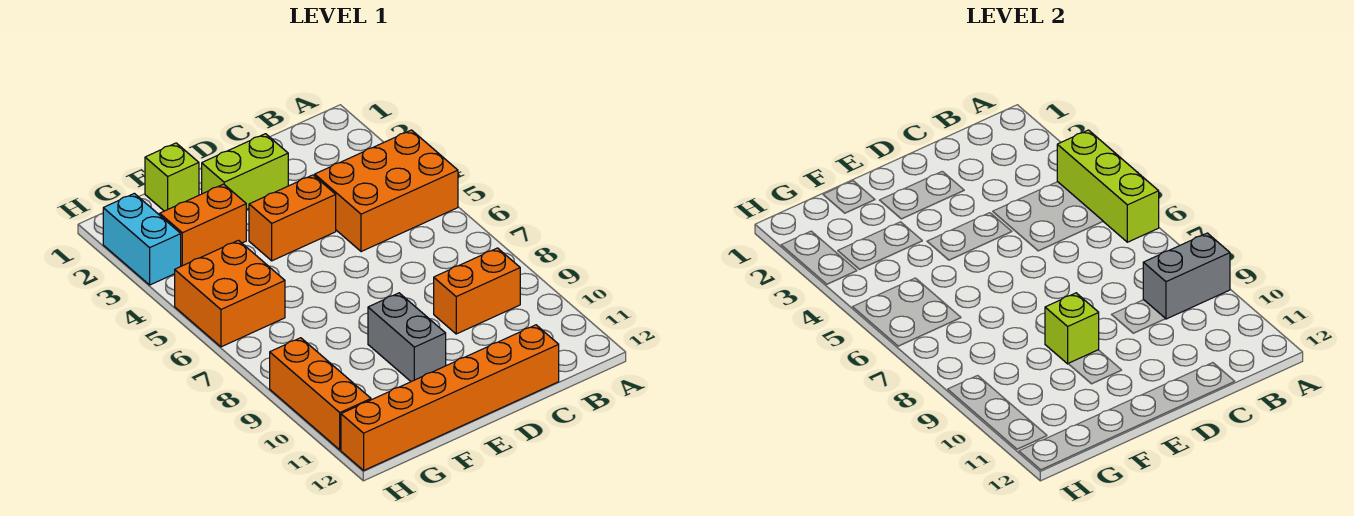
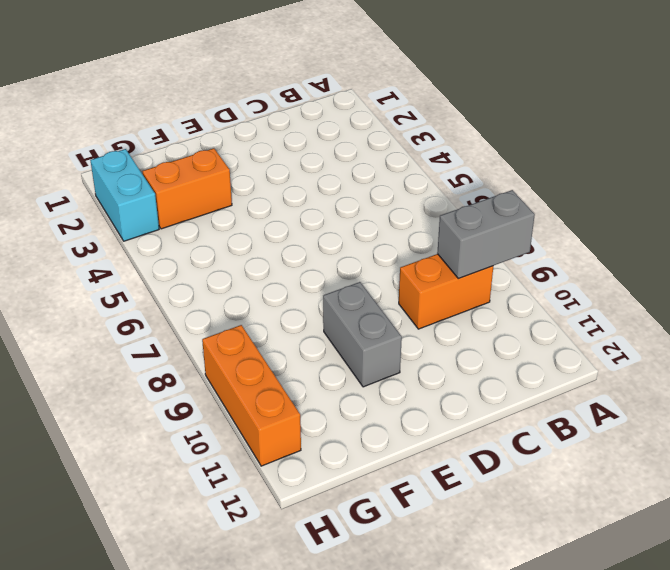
none -> orange brick A4:C5 level 1
none -> orange brick C12:H12 level 1
none -> lime brick D2:E2 level 1

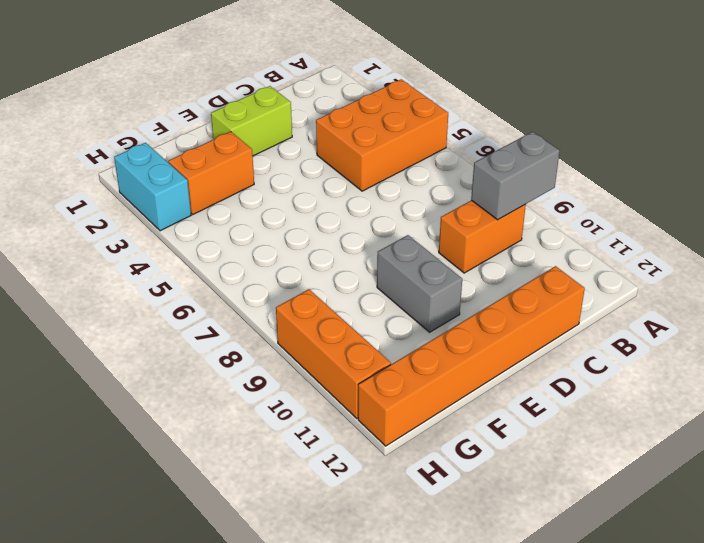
none -> orange brick D4:E4 level 1
none -> lime brick F1 level 1
none -> orange brick G5:H6 level 1

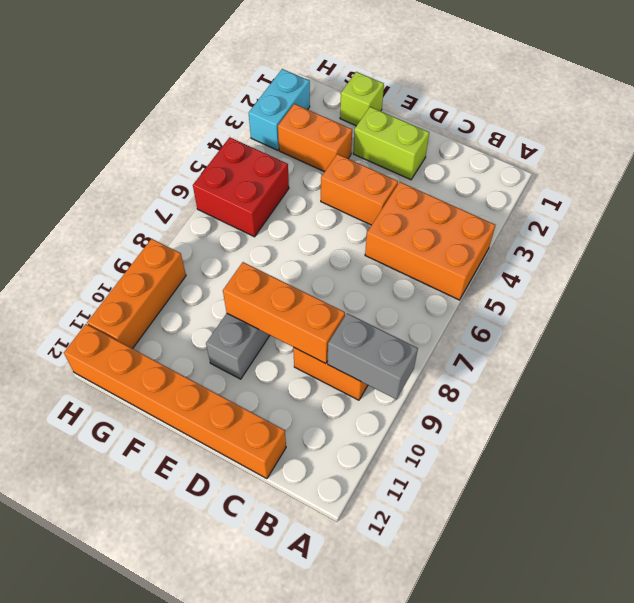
orange brick C9:E9 level 2 -> lime brick E9 level 2
red brick G5:H6 level 1 -> orange brick G5:H6 level 1
none -> lime brick A4:A6 level 2

